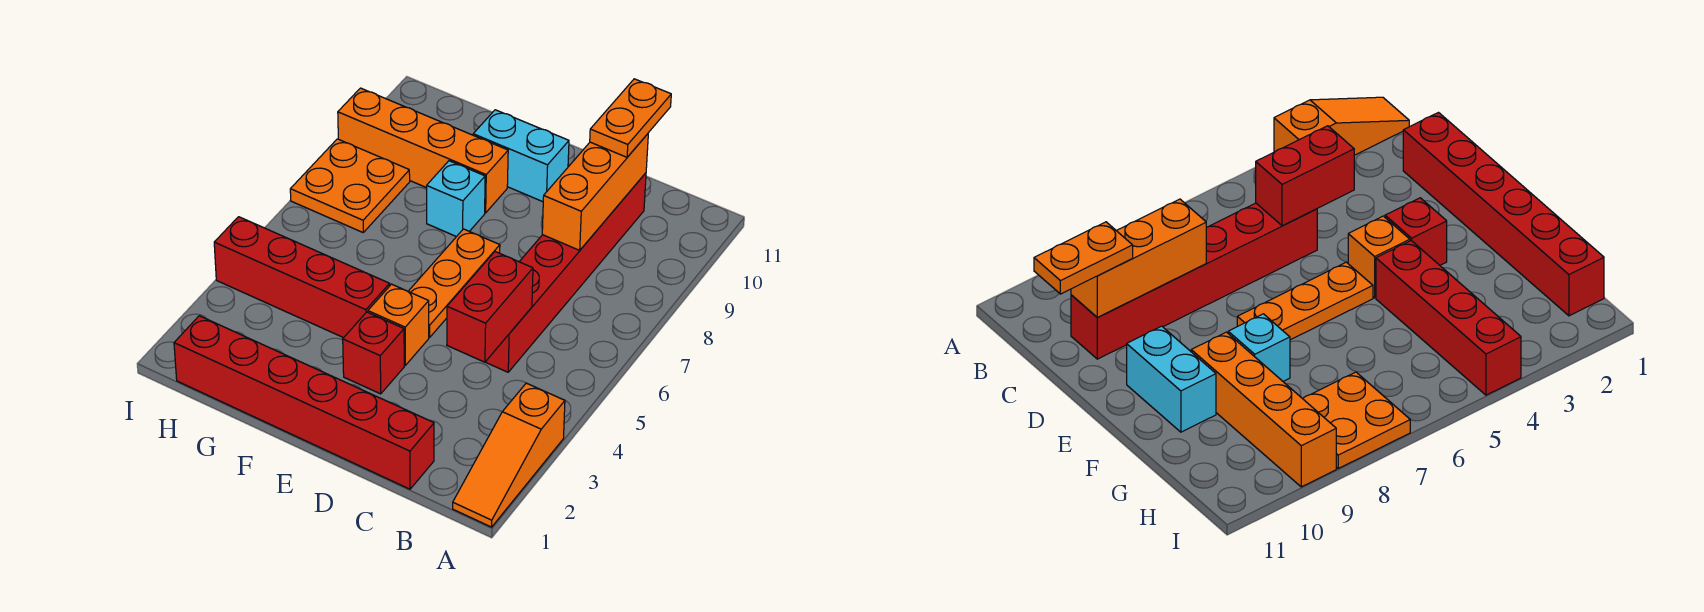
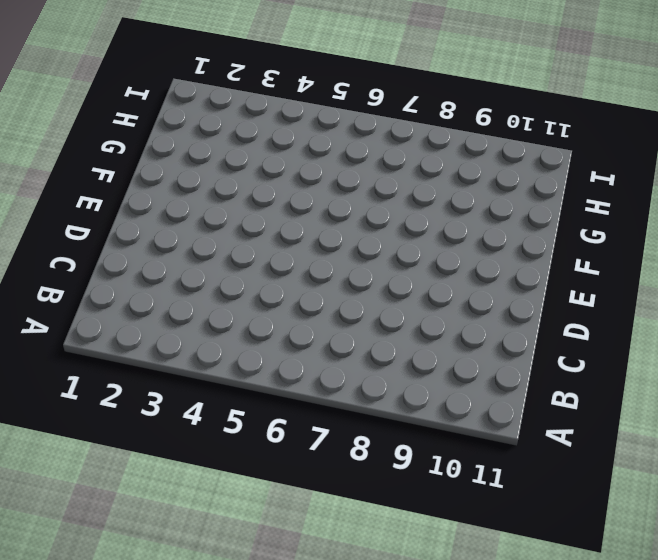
none -> orange slope A1:A3 level 1 top 3
none -> red brick C1:H1 level 1
none -> red brick C5:C10 level 1

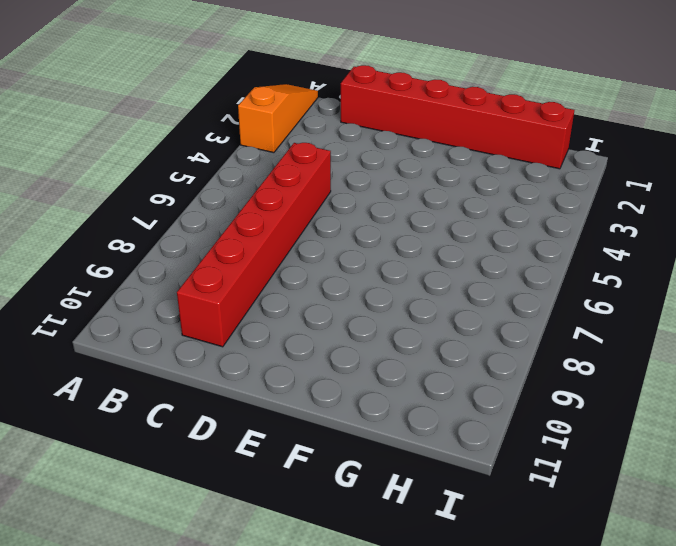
none -> red brick E3 level 1
none -> orange brick E4 level 1
none -> orange plate E5:E7 level 1

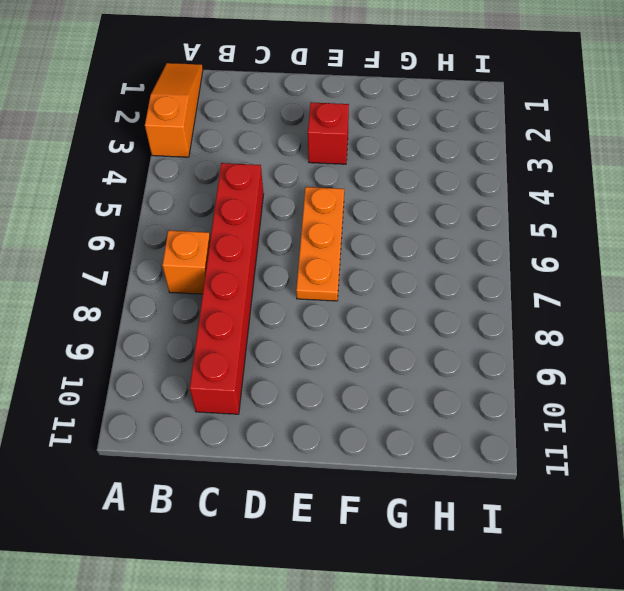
orange brick B7 level 1 -> orange brick E4 level 1
none -> red brick C1:H1 level 1
none -> cyan brick E10:F10 level 1
none -> red brick F4:I4 level 1

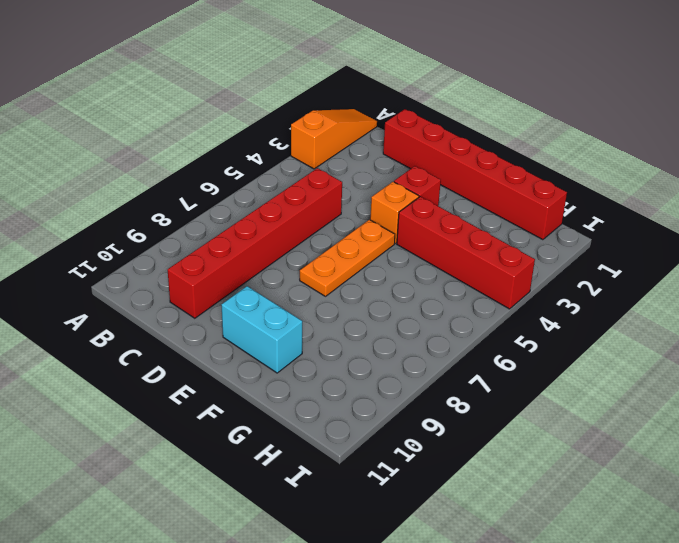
none -> cyan brick F8 level 1
none -> orange brick F9:I9 level 1
none -> orange plate H7:I8 level 1

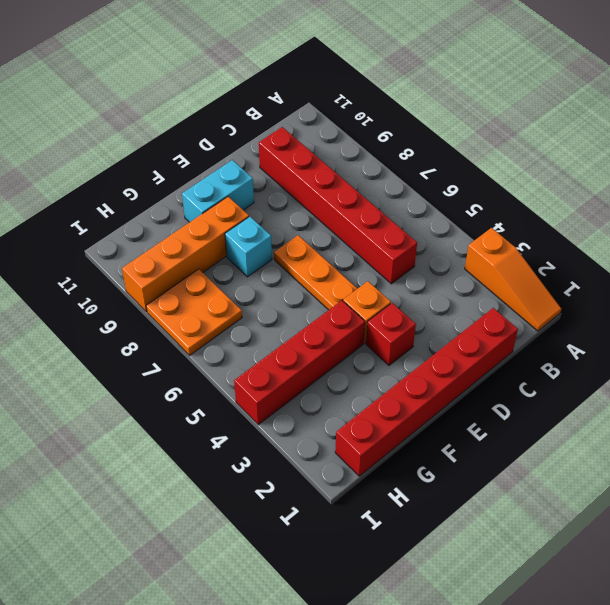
none -> red brick C4:C5 level 2
none -> orange brick C8:C10 level 2
none -> orange plate C10:C11 level 3

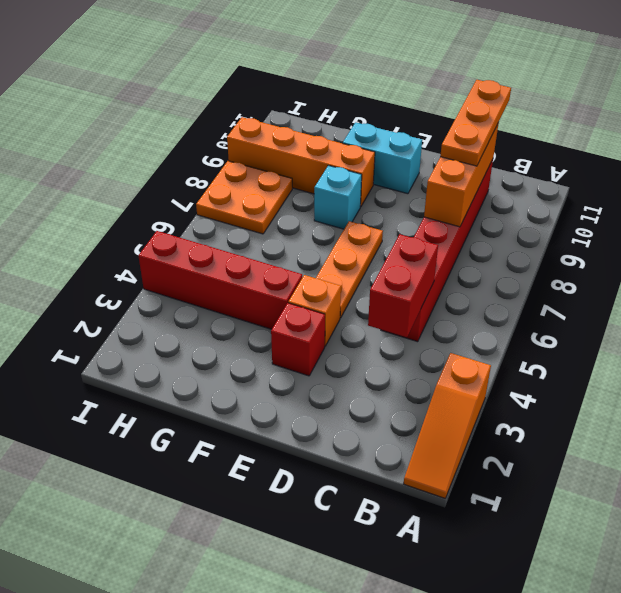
orange plate C9:C11 level 3 -> orange plate C10:C11 level 3
none -> red brick C1:H1 level 1

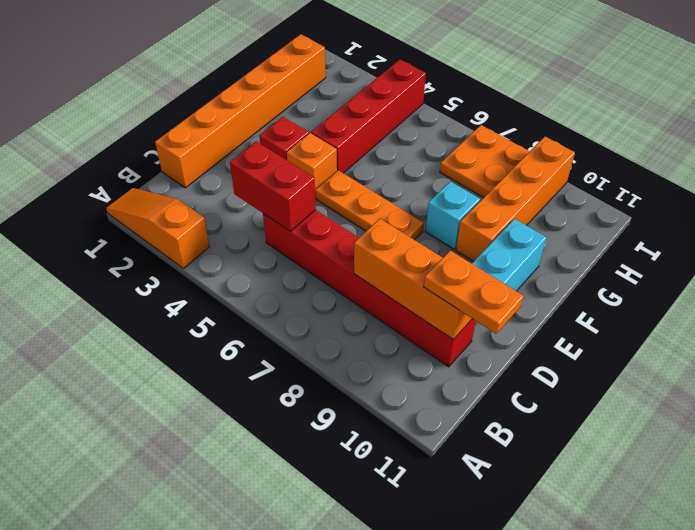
orange brick C1:H1 level 1 -> red brick C1:H1 level 1

